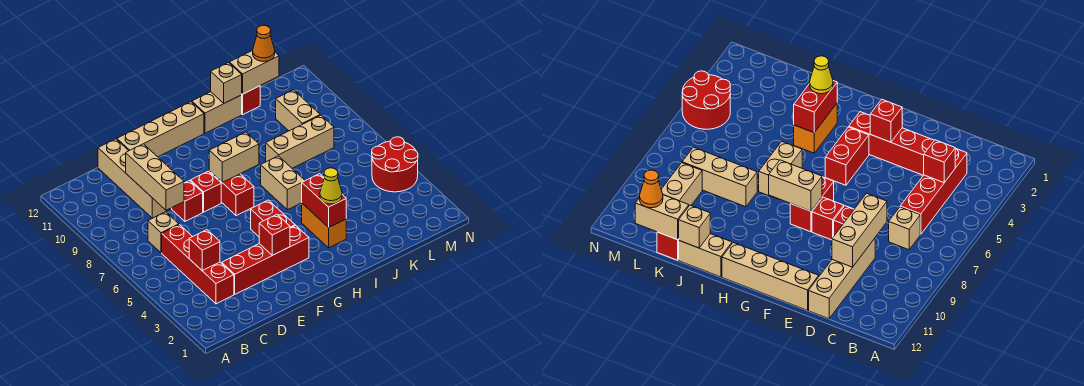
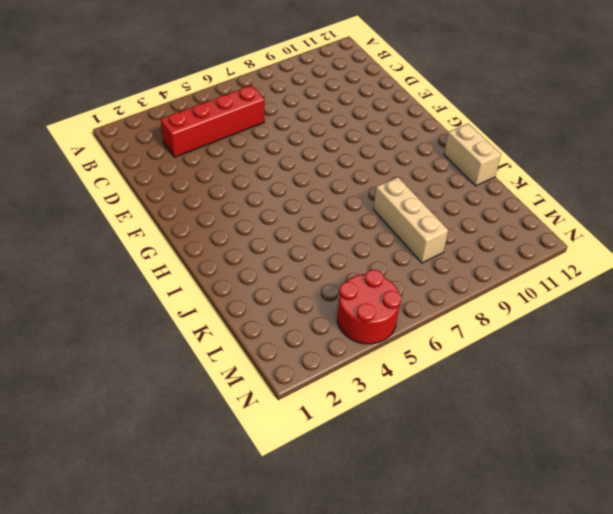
none -> tan brick C7 level 1
none -> red brick D3:G3 level 1
none -> tan brick D9:D12 level 1

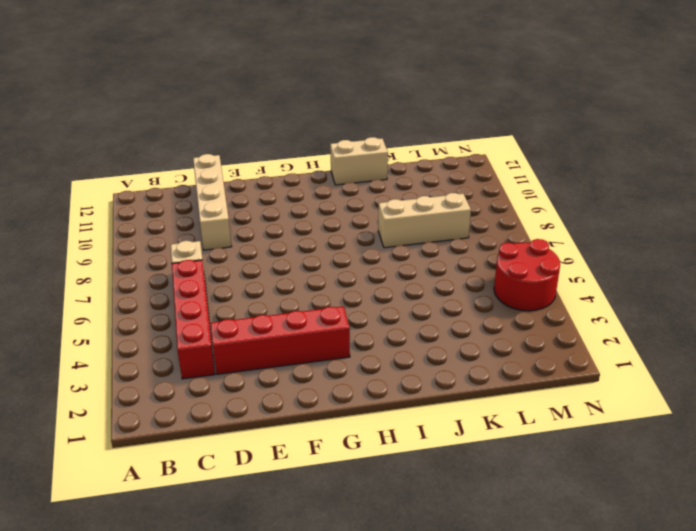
none -> red brick E8 level 1
none -> tan brick E12:H12 level 1
none -> red brick F8 level 1

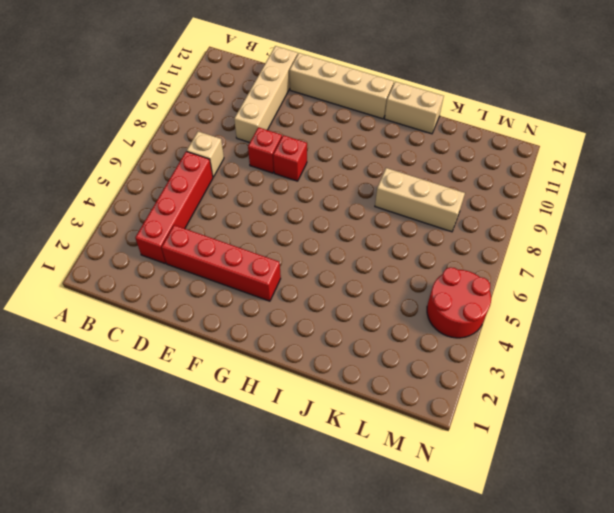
none -> red brick G4:G5 level 1
none -> red brick G7:G8 level 1
none -> orange brick I3:I4 level 1

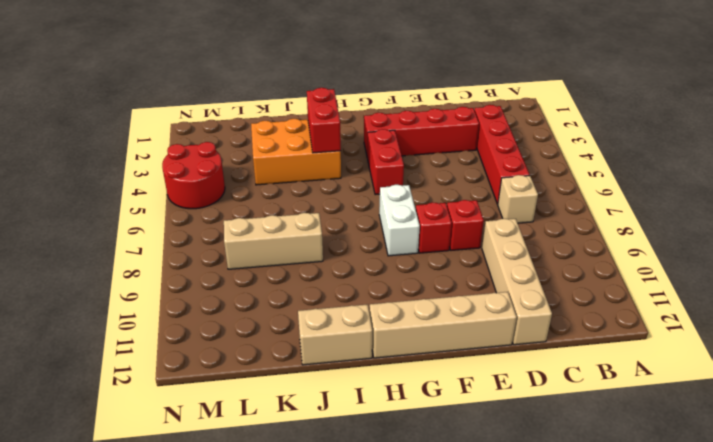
white brick G7:G8 level 1 -> red brick G7:G8 level 1
orange brick I3:K4 level 1 -> orange brick I3:I4 level 1
none -> tan brick I6:I7 level 1
none -> red brick K12 level 1
none -> tan brick L9:L10 level 1

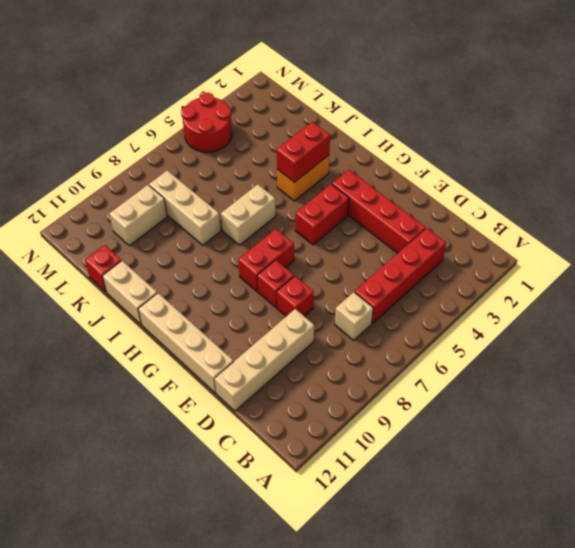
none -> red brick C4 level 2
none -> tan brick D8:D10 level 2
none -> red brick F3 level 2

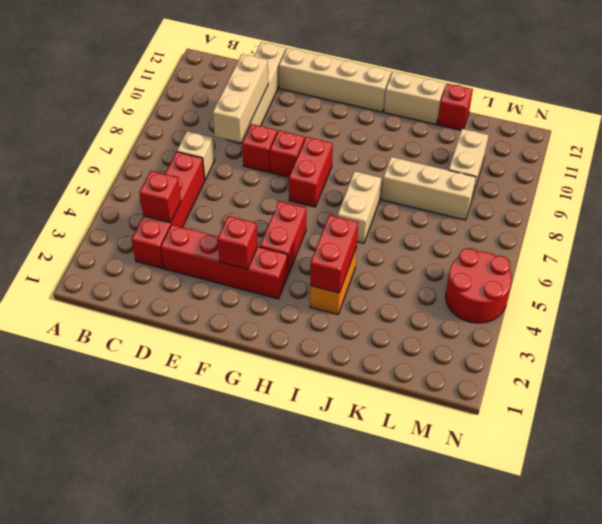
none -> tan brick G8:H8 level 2
none -> tan brick J12 level 2
none -> tan brick K12:L12 level 2

